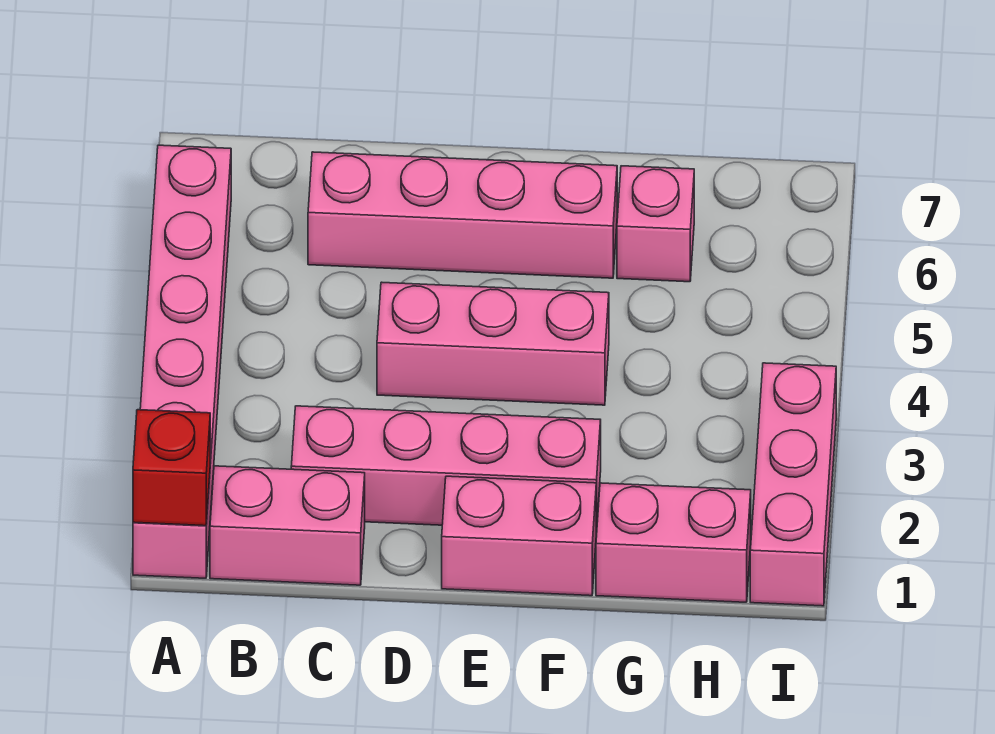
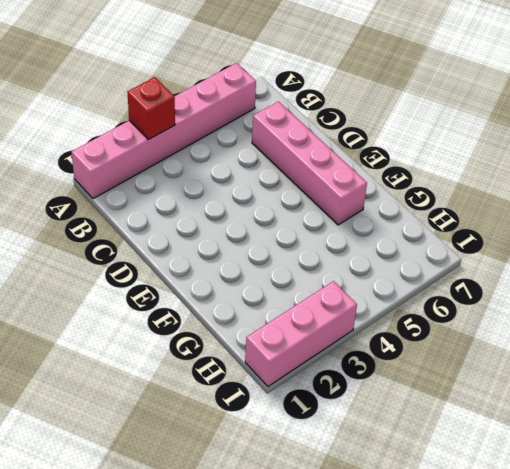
red brick A3 level 2 -> red brick A1 level 2
none -> pink brick B1:C1 level 1
none -> pink brick C2:F2 level 1

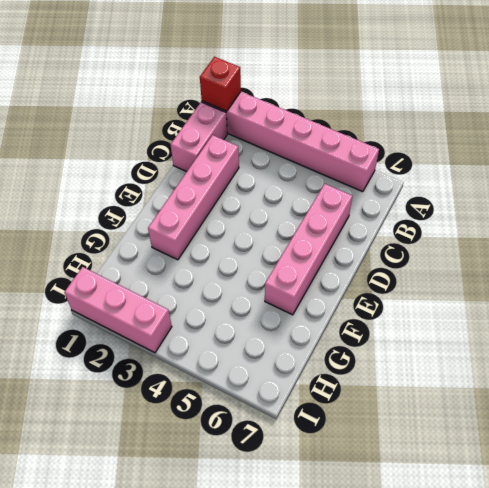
none -> pink brick D4:F4 level 1
none -> pink brick E1:F1 level 1

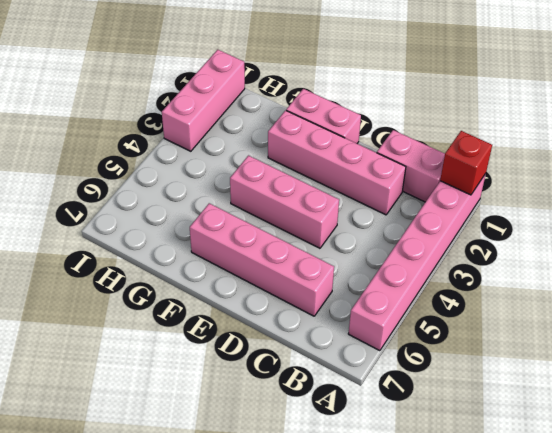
none -> pink brick G1:H1 level 1
none -> pink brick G6 level 1

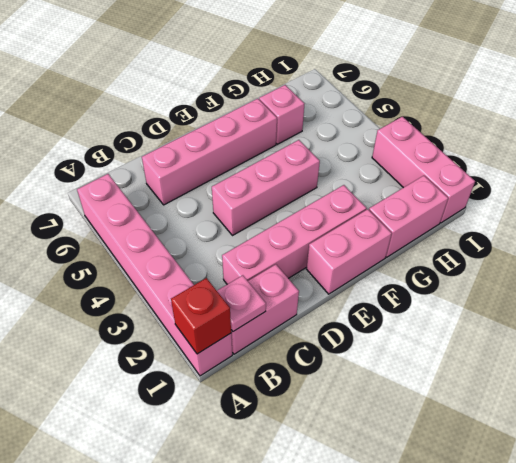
pink plate B1 level 2 -> none

